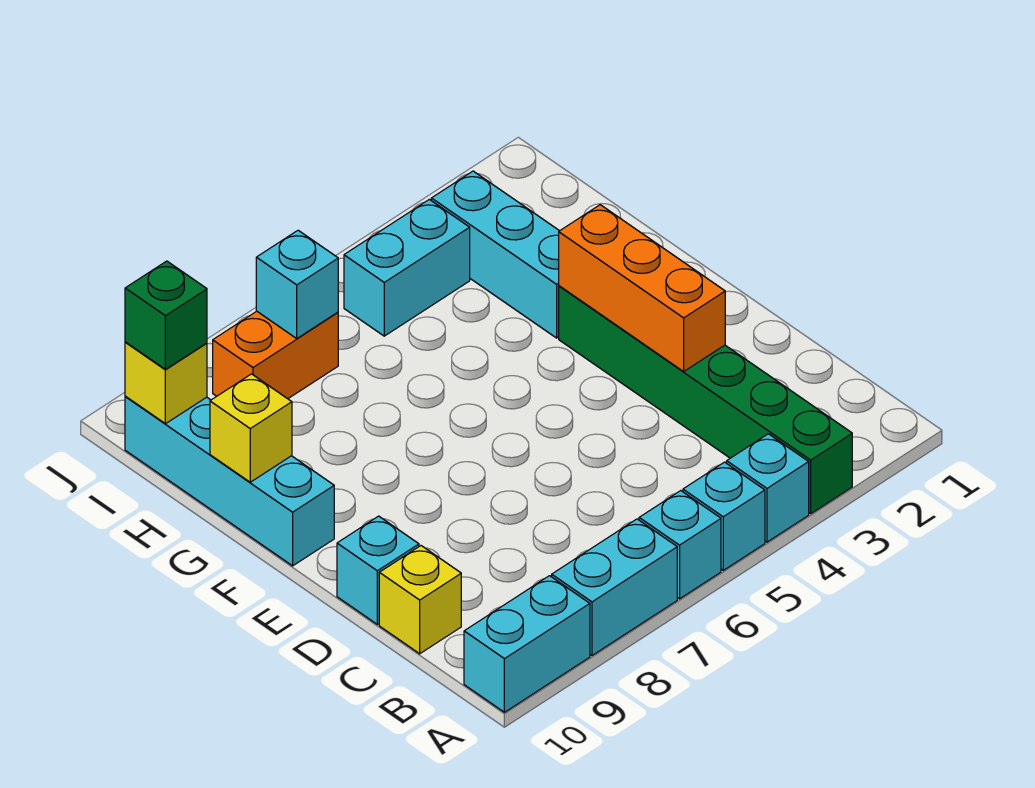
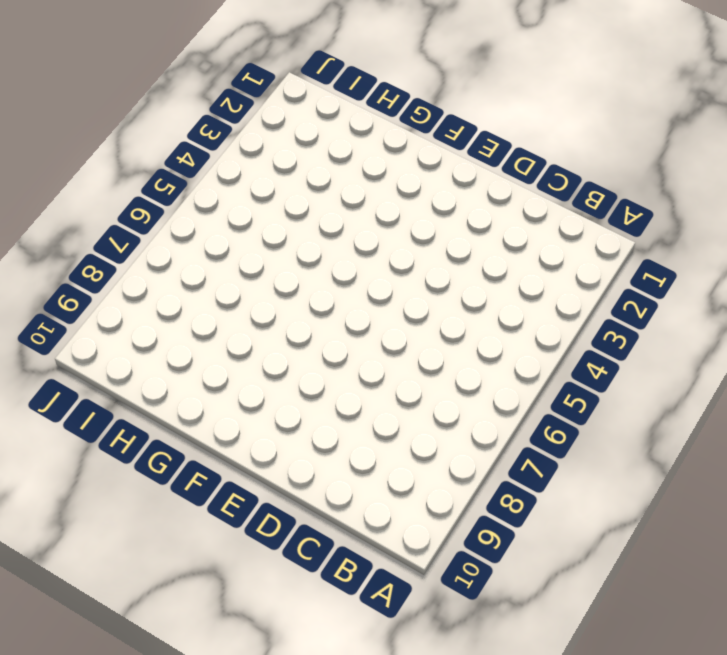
none -> green brick A3:F3 level 1
none -> cyan brick A4 level 1
none -> cyan brick A5 level 1

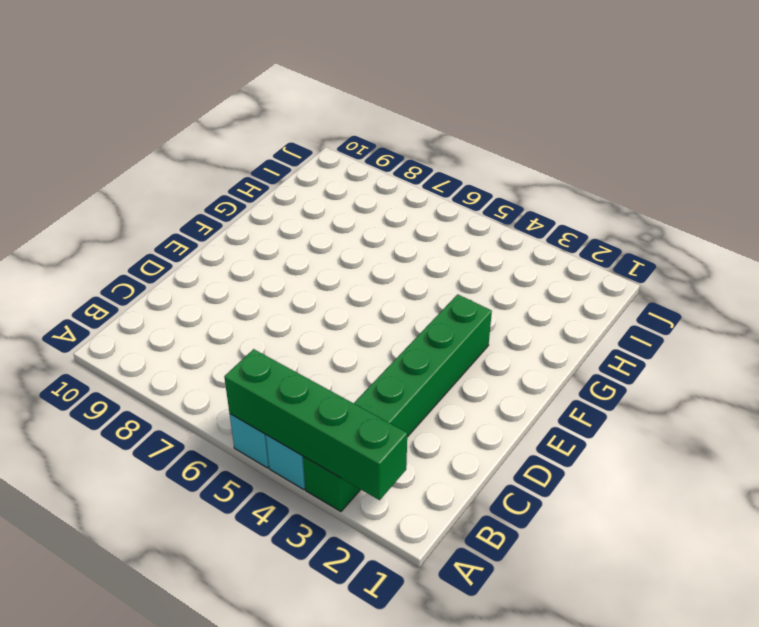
green brick A2:A5 level 2 -> none
none -> cyan brick A6 level 1
none -> cyan brick A7:A8 level 1
none -> cyan brick A9:A10 level 1

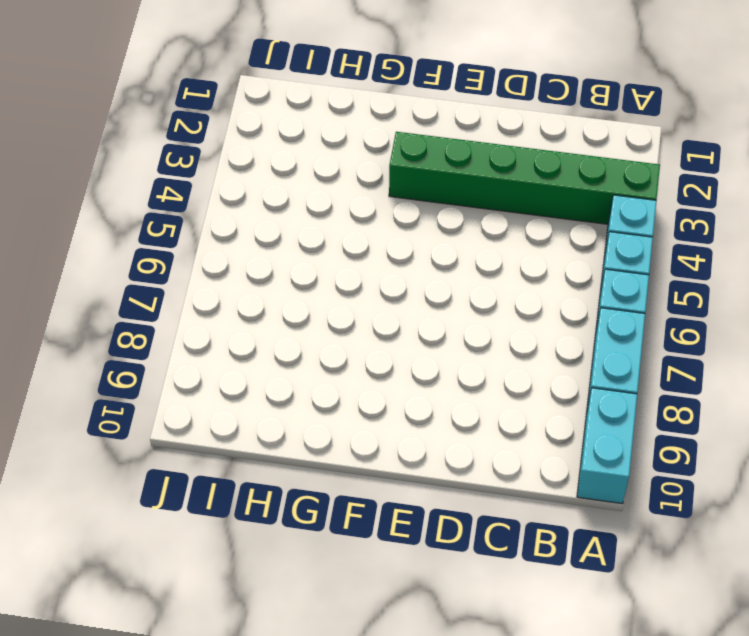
none -> yellow brick C10 level 1
none -> cyan brick D10 level 1
none -> cyan brick F10:I10 level 1

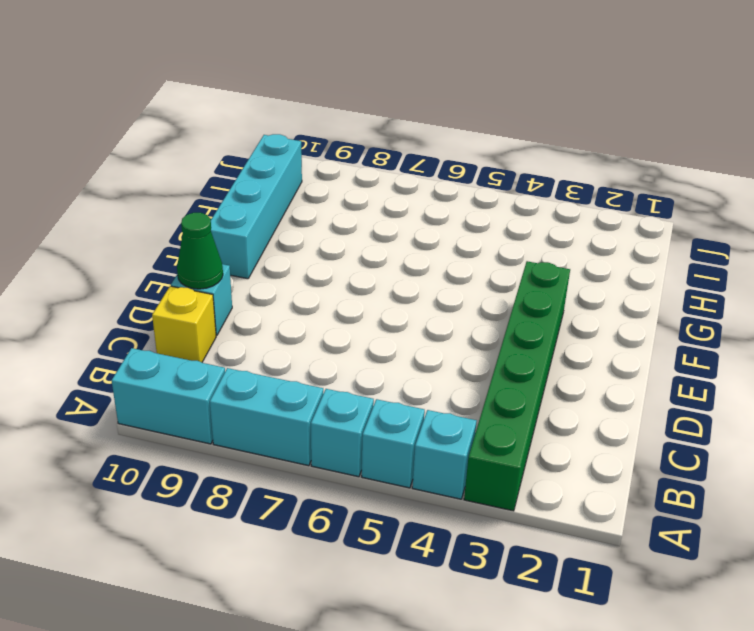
green cone D10 level 2 -> none
none -> cyan brick G3:I3 level 1
none -> cyan brick I4:I5 level 1
none -> orange brick I7:I8 level 1

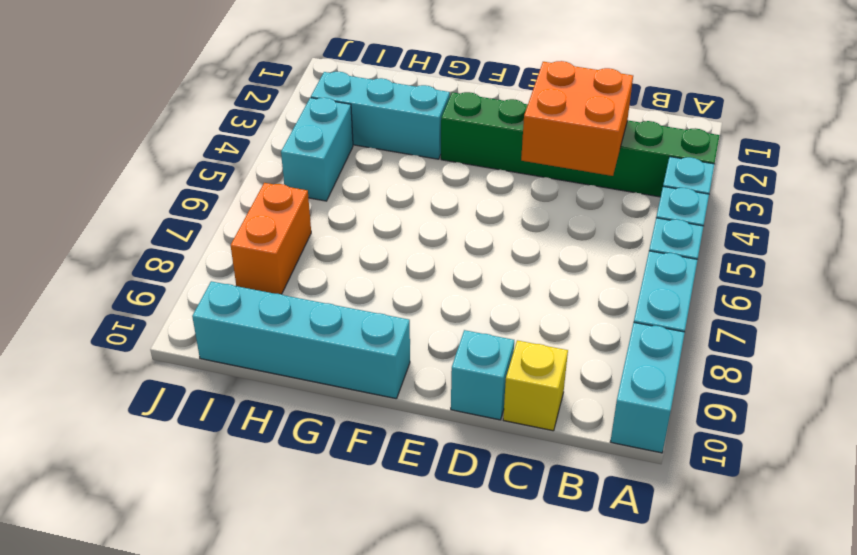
orange brick C3:D4 level 2 -> orange brick D3:F3 level 2
none -> yellow brick G10 level 2
none -> cyan brick I7 level 2
none -> yellow brick I10 level 2

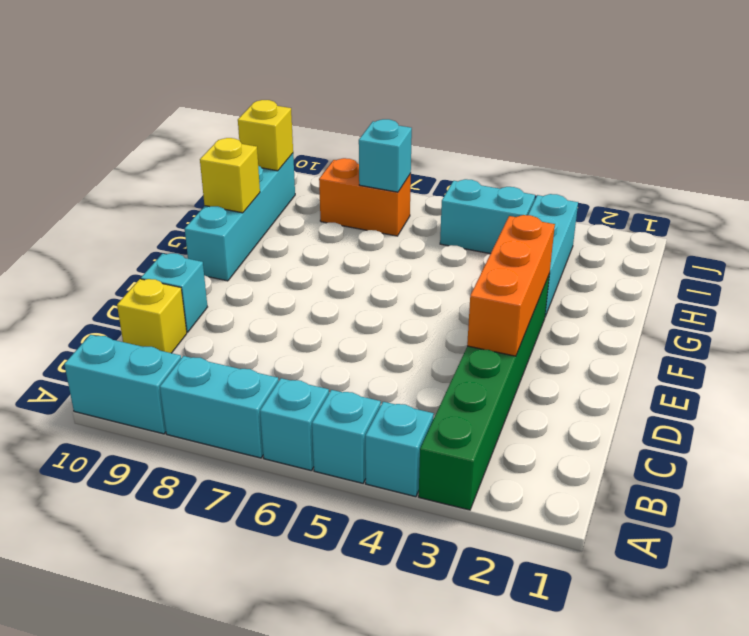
none -> green brick I10 level 3

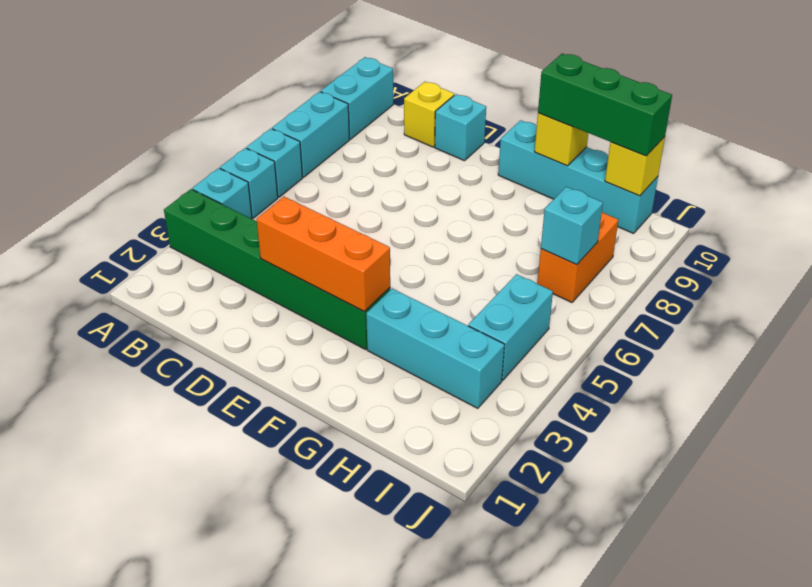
green brick G10:I10 level 3 -> green brick I10 level 3

